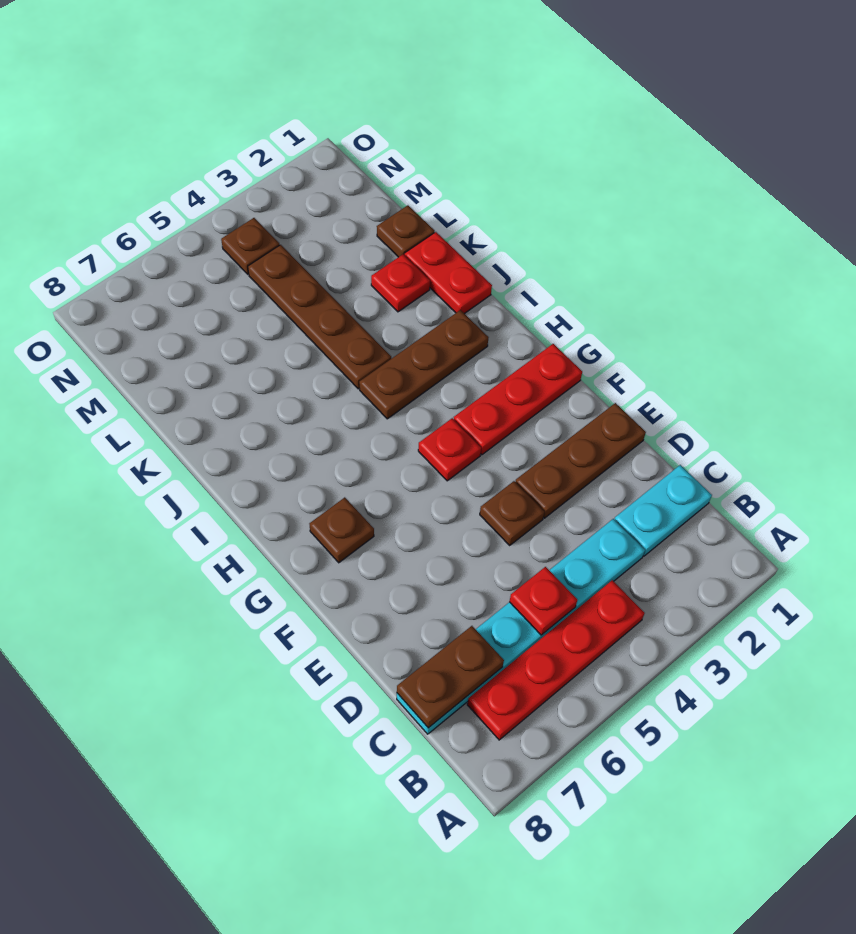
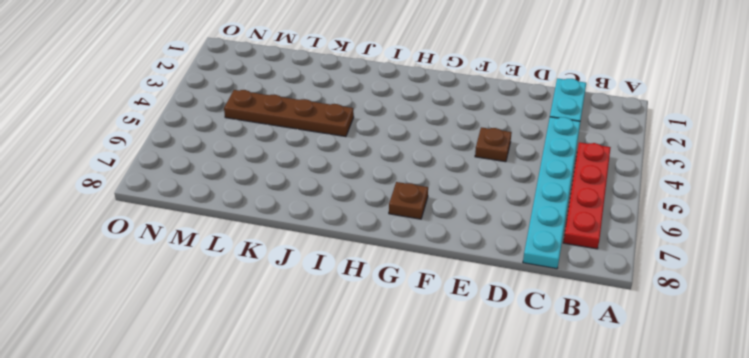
none -> brown plate E1:E3 level 1
none -> red plate G1:G3 level 1
none -> red plate G4 level 1

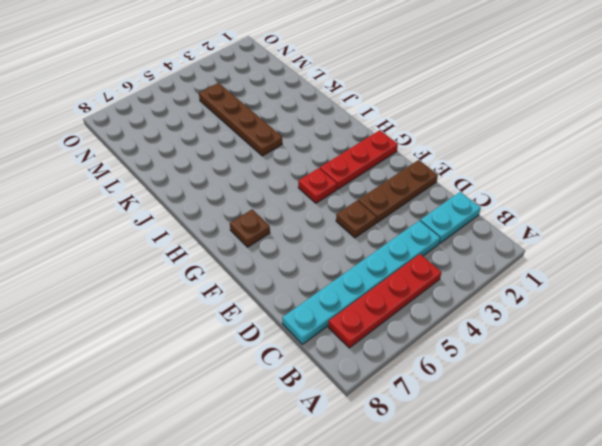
none -> brown plate I2:I4 level 1
none -> red plate J1:K1 level 1
none -> red plate K2 level 1

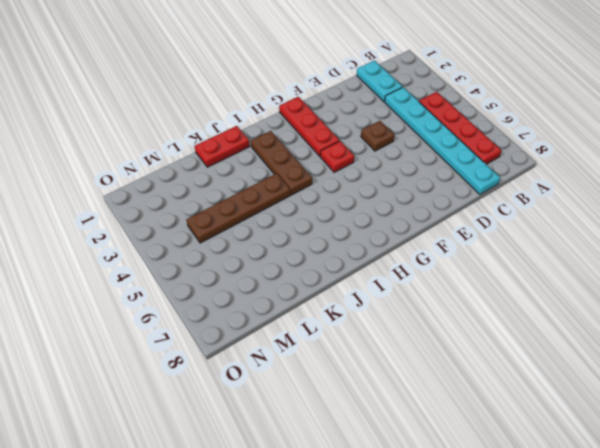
none -> brown plate E1:E3 level 1
none -> brown plate G7 level 1
none -> red plate K2 level 1

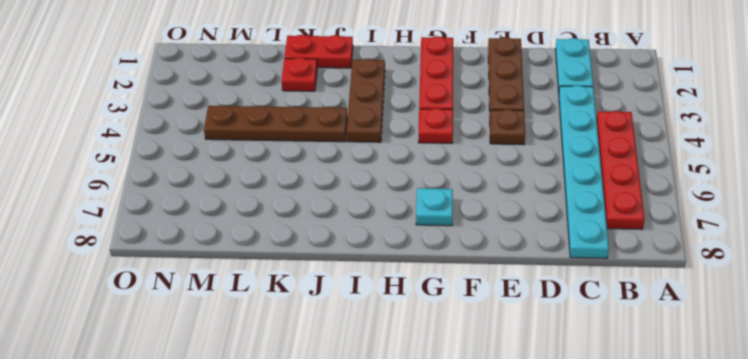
cyan plate G7 level 1 -> brown plate G7 level 1
none -> brown plate L1 level 1
none -> brown plate N4 level 1
none -> red plate C5 level 2

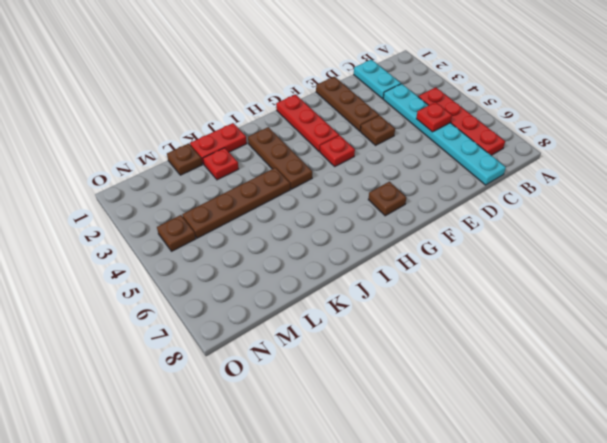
none -> brown plate C7:C8 level 2

